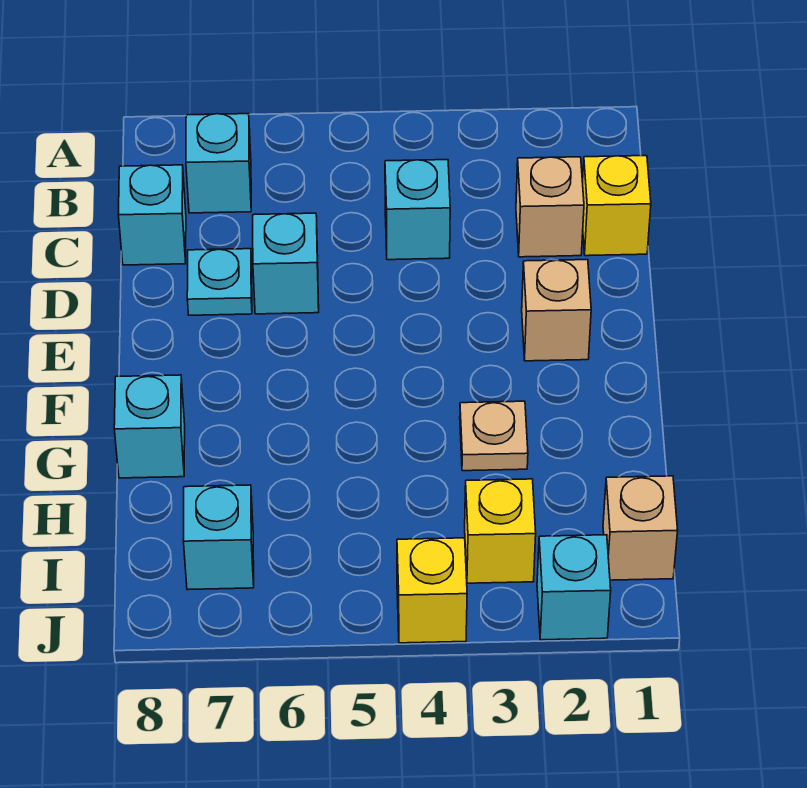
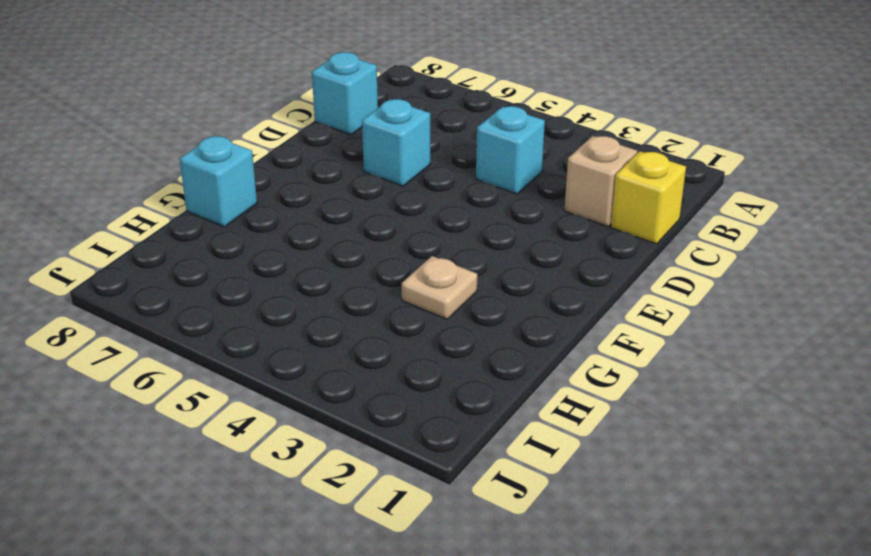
none -> cyan brick B7 level 1
none -> cyan plate D7 level 1
none -> tan brick E2 level 1

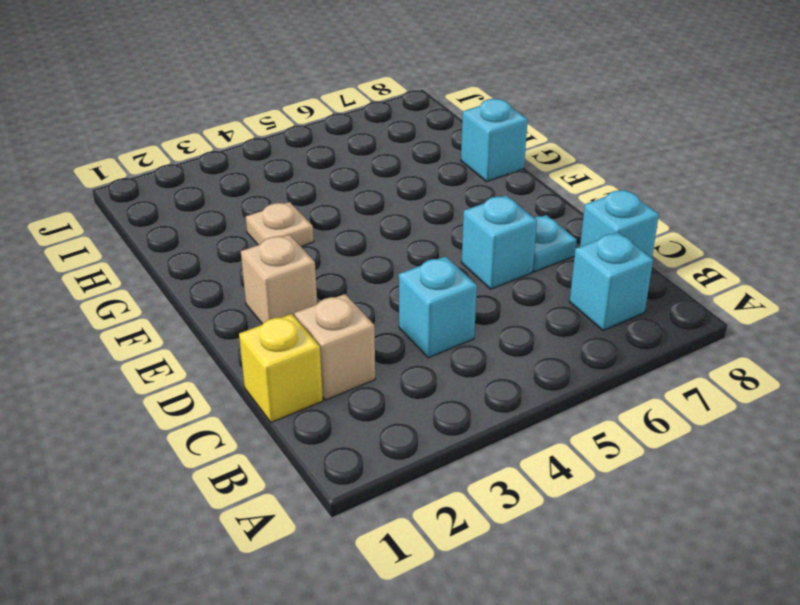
none -> tan brick I1 level 1
none -> yellow brick I3 level 1
none -> cyan brick I7 level 1

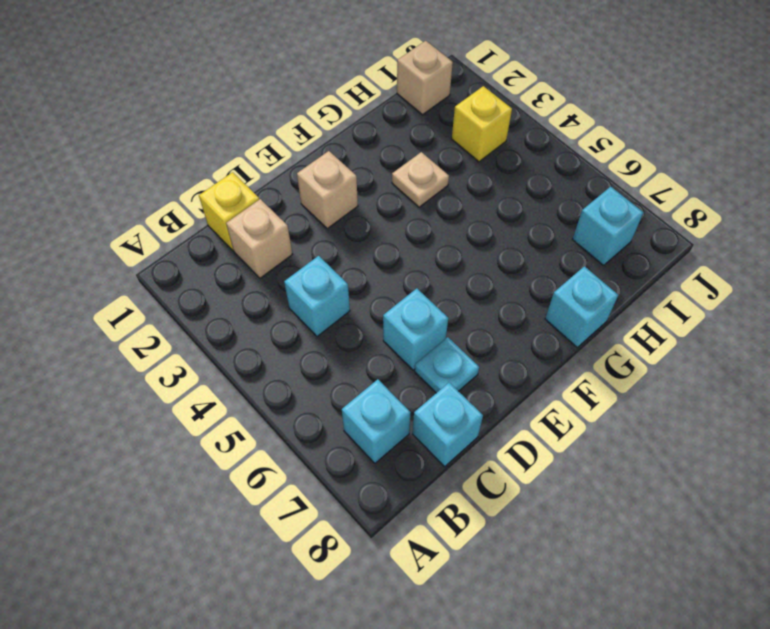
none -> cyan brick J2 level 1
none -> yellow brick J4 level 1

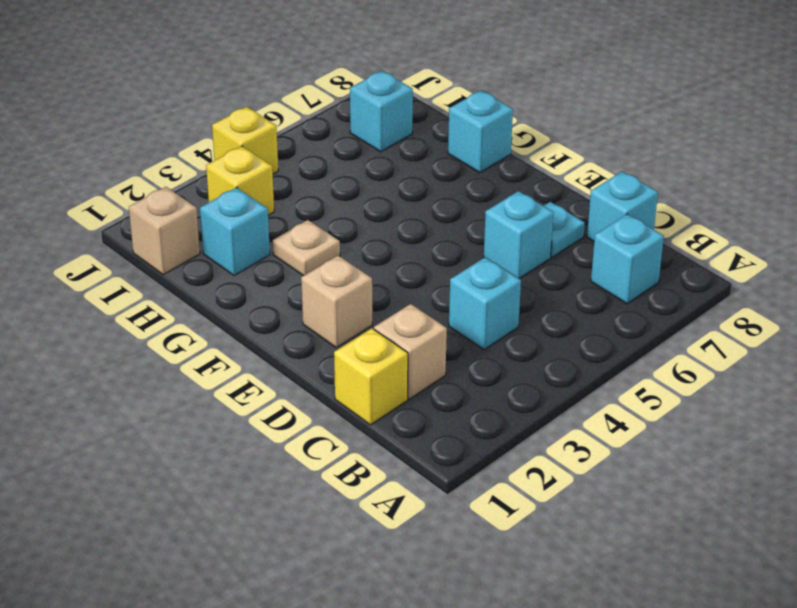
cyan brick H2 level 1 -> cyan brick J2 level 1

